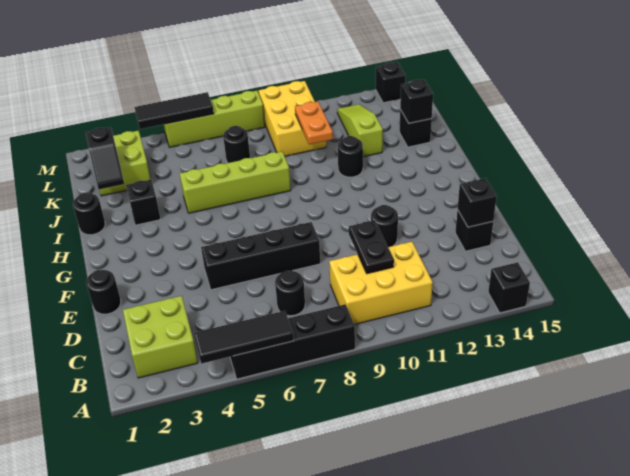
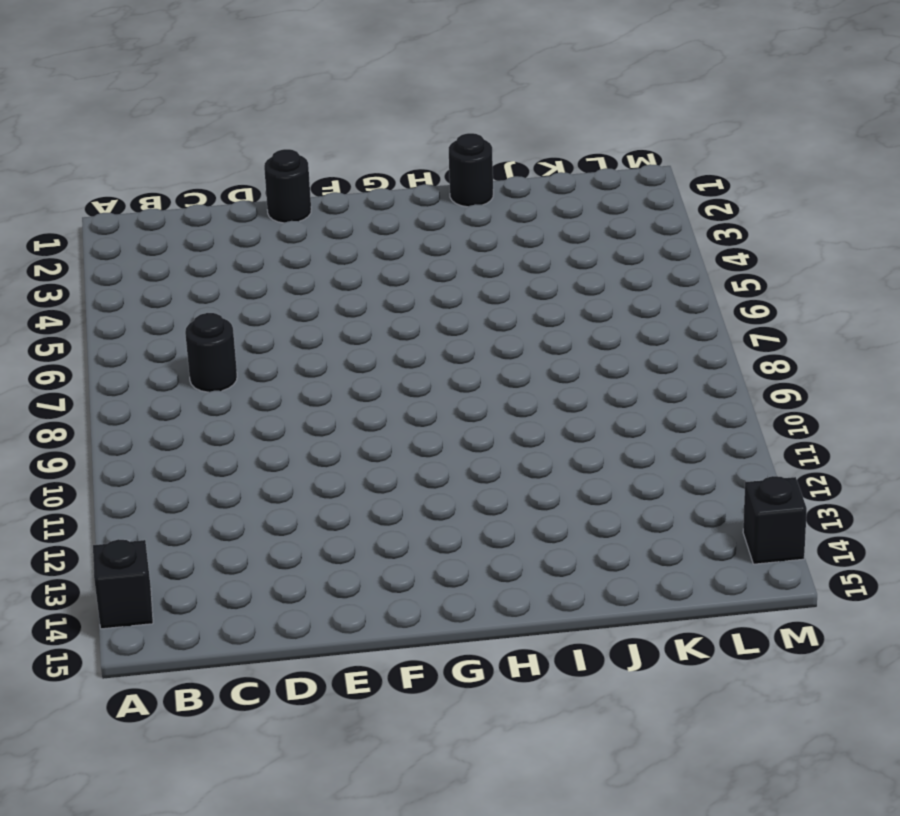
none -> black brick A5:A8 level 1
none -> lime brick B2:C3 level 1
none -> yellow brick B9:C11 level 1

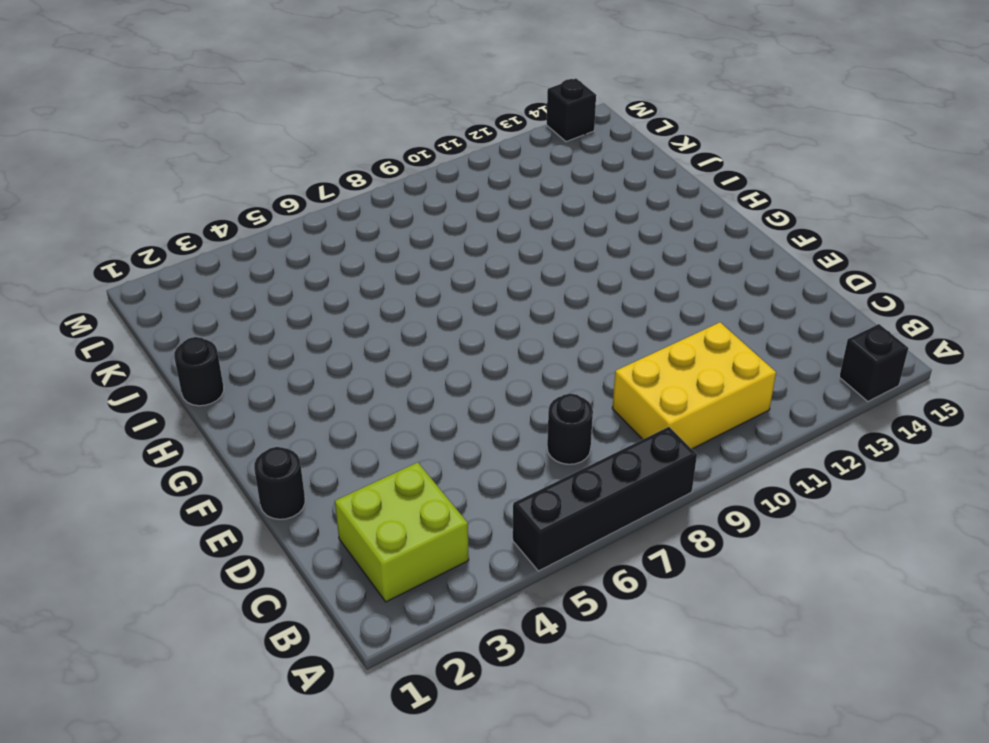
none -> black brick D14 level 1
none -> black brick E5:E8 level 1
none -> black round brick E11 level 1

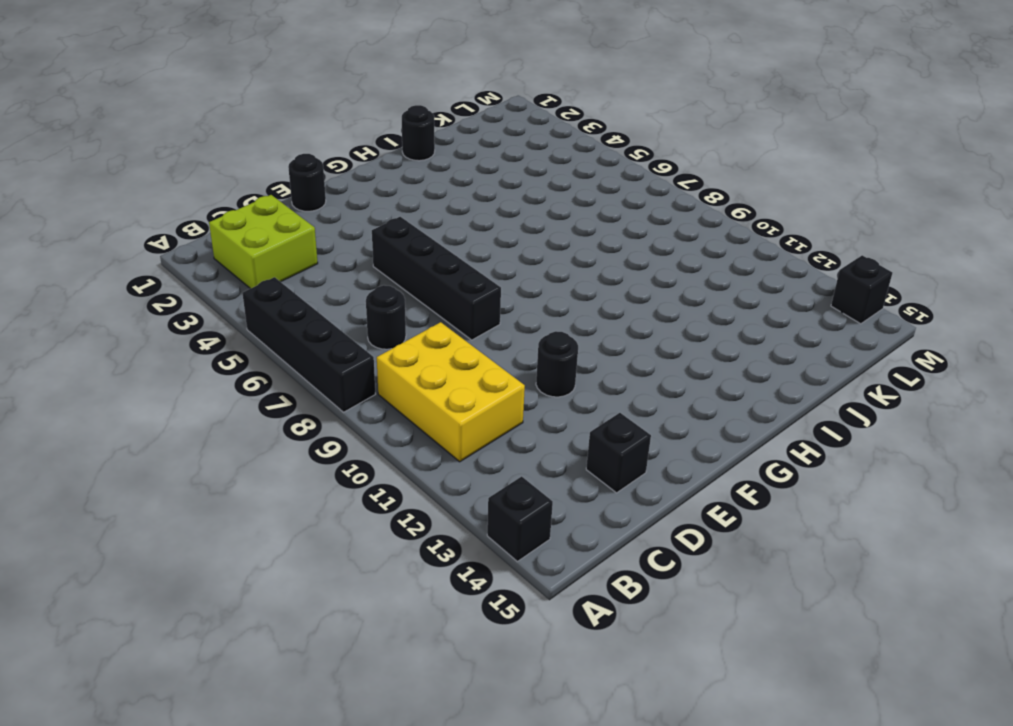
none -> black brick I3 level 1
none -> lime brick I5:I8 level 1
none -> black round brick I11 level 1

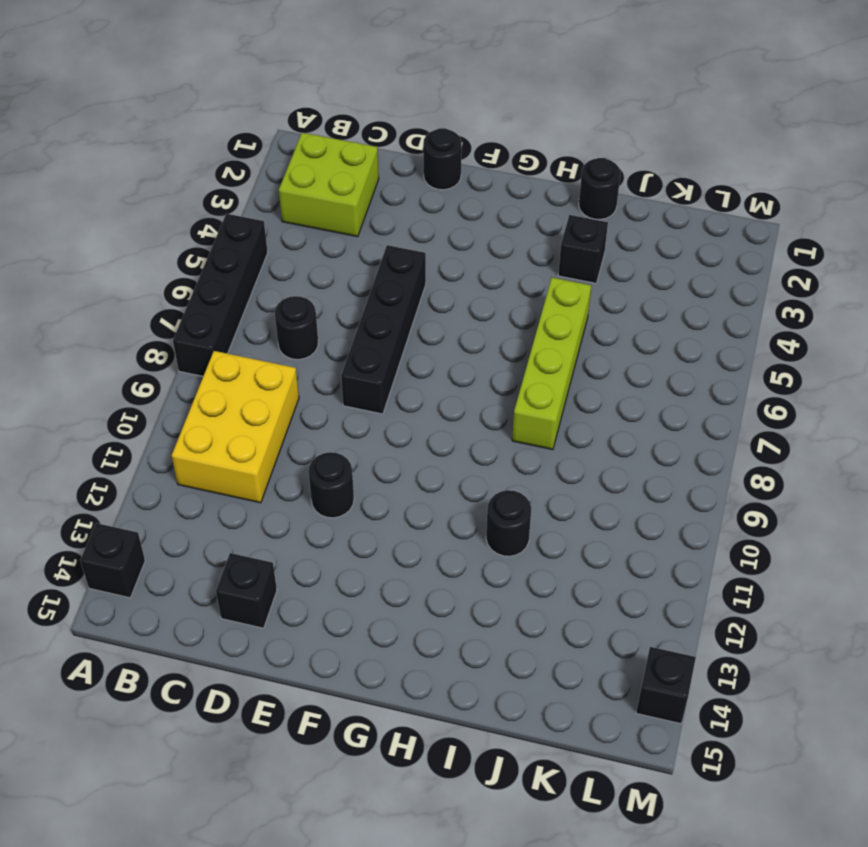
none -> lime slope J12:L12 level 1 top J
none -> black brick J14 level 1
none -> lime brick K2:L3 level 1

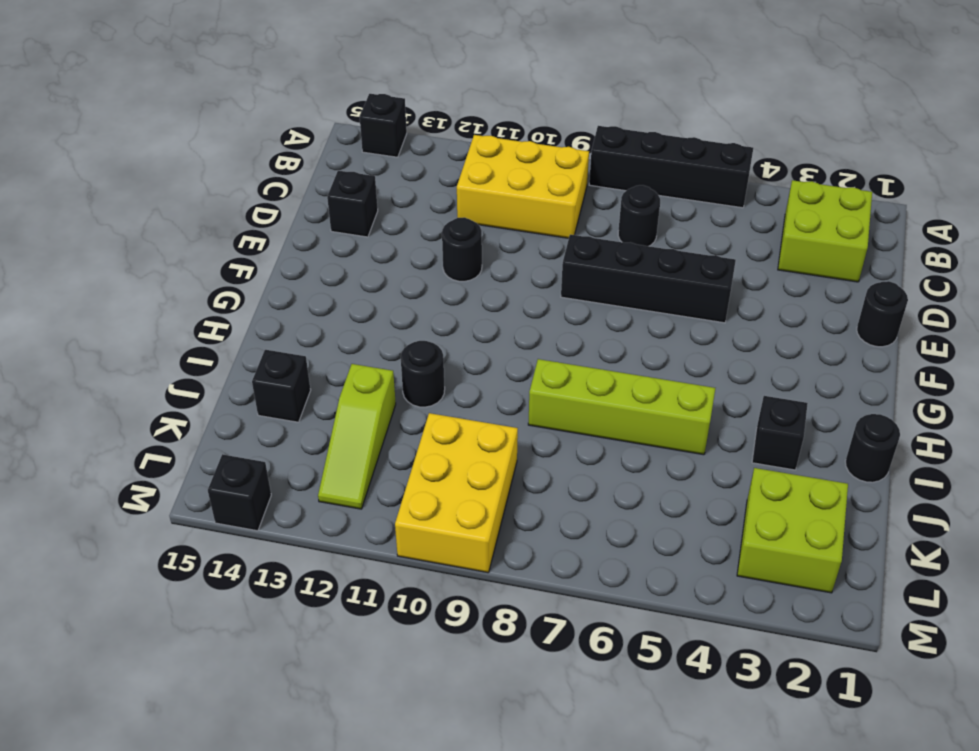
none -> black round brick K7 level 1
none -> lime brick M5:M8 level 1
none -> black tile A4:A6 level 2

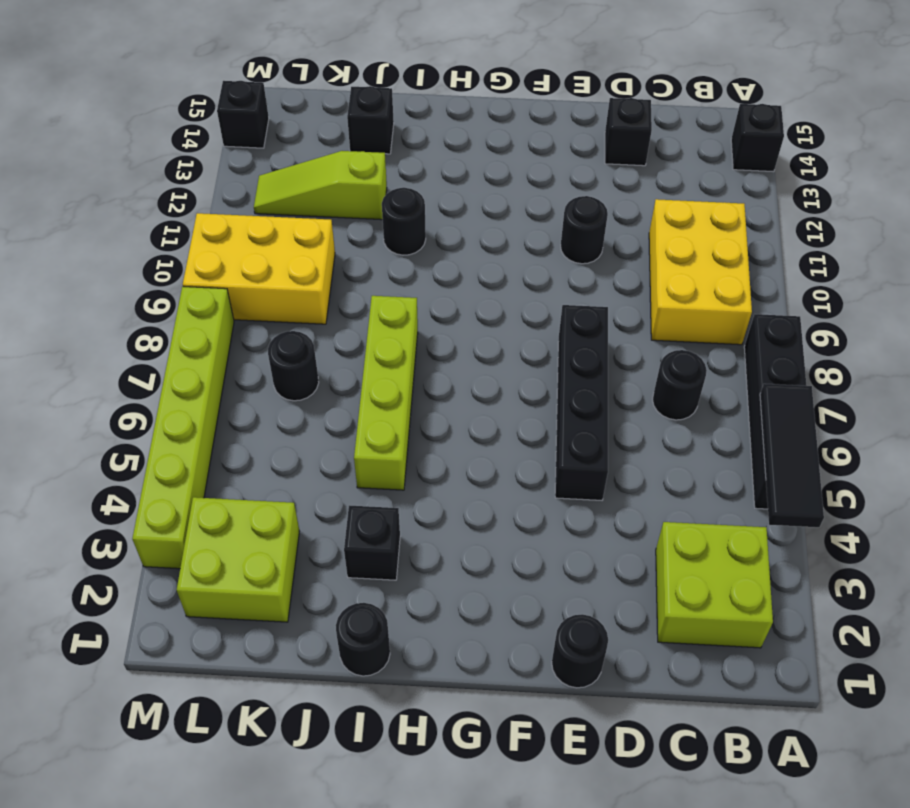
lime brick M3:M8 level 1 -> lime brick M5:M8 level 1
none -> black plate C10:D10 level 2
none -> black brick D14 level 2
none -> black slope J2:K2 level 2 top K

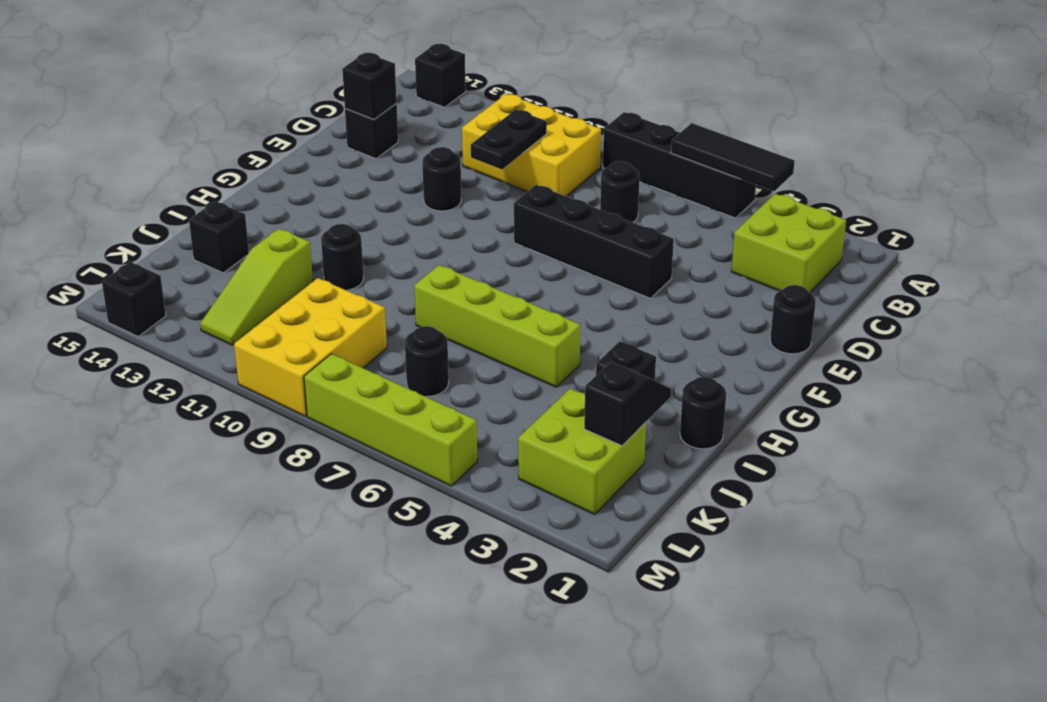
none -> orange plate J10:K10 level 2
none -> black brick J14 level 2
none -> black tile M4:M6 level 2

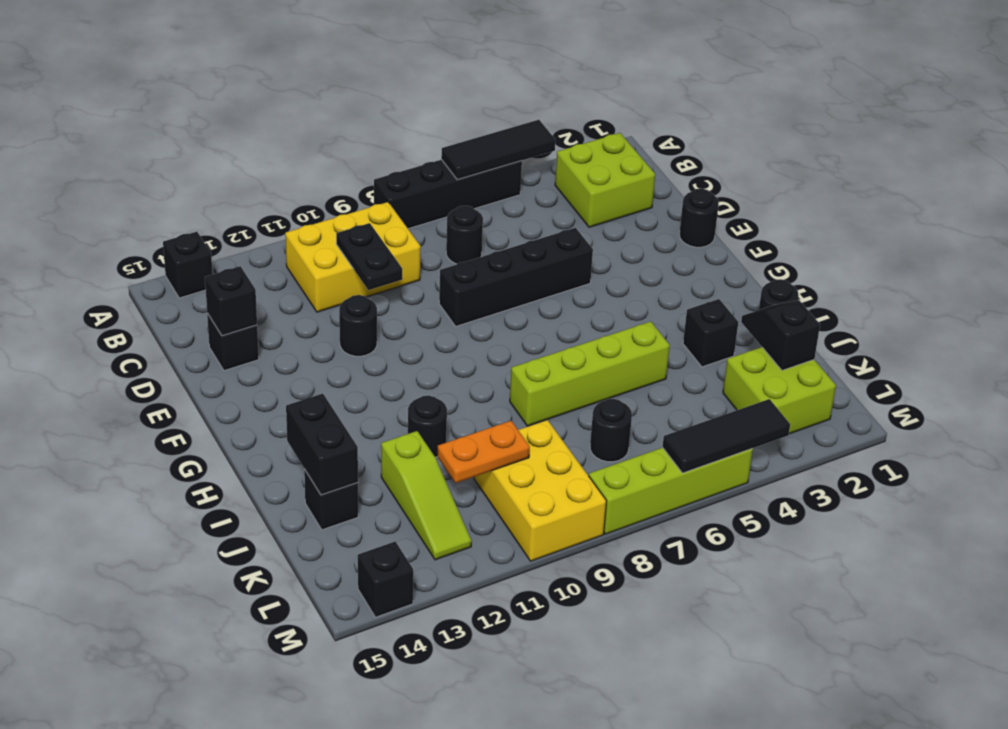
black brick I14:J14 level 2 -> black brick J14 level 2
orange plate K10:K11 level 2 -> orange plate J10:K10 level 2

